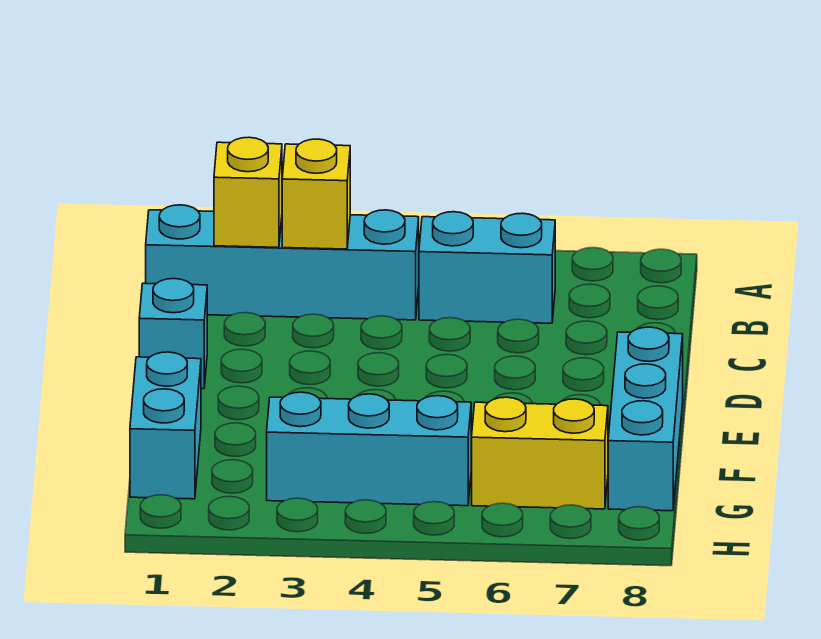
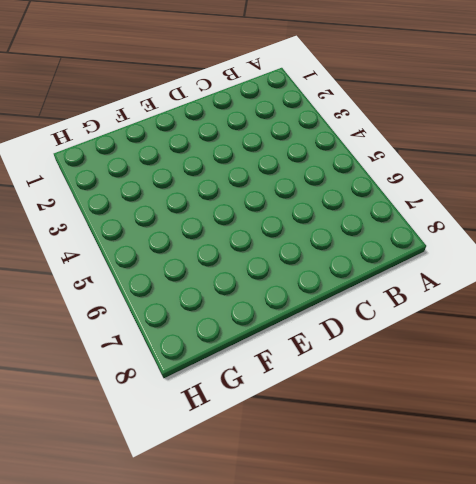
none -> cyan brick B1:B4 level 1
none -> cyan brick B5:B6 level 1

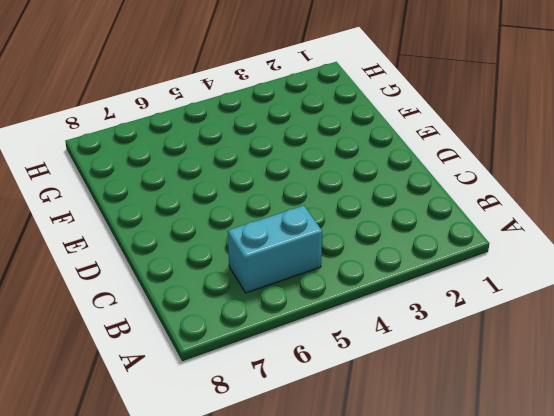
none -> cyan brick B1:B4 level 1
none -> cyan brick D1 level 1

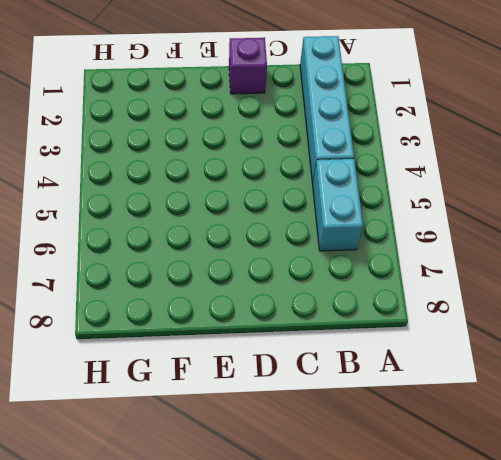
purple brick D1 level 1 -> cyan brick D1 level 1
none -> cyan brick E8:G8 level 1
none -> cyan brick F1:G1 level 1

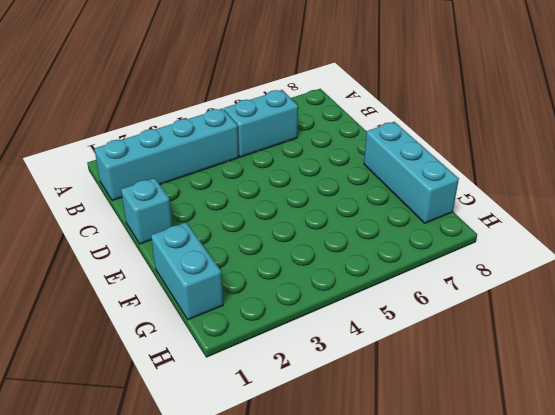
none -> cyan brick G3:G5 level 1
none -> yellow brick G6:G7 level 1

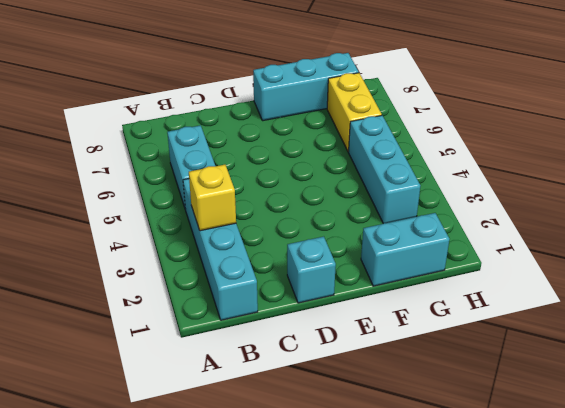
none -> yellow brick B2 level 2

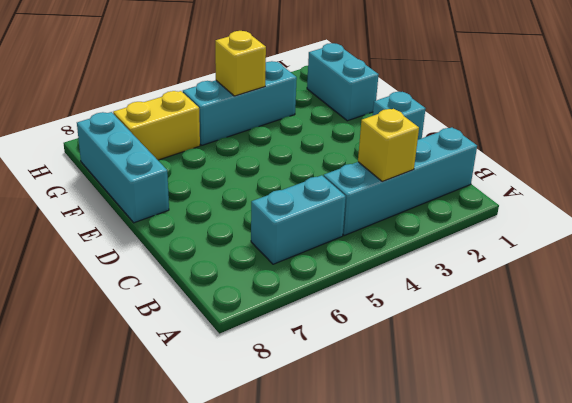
yellow brick G4 level 2 -> yellow brick B2 level 2

